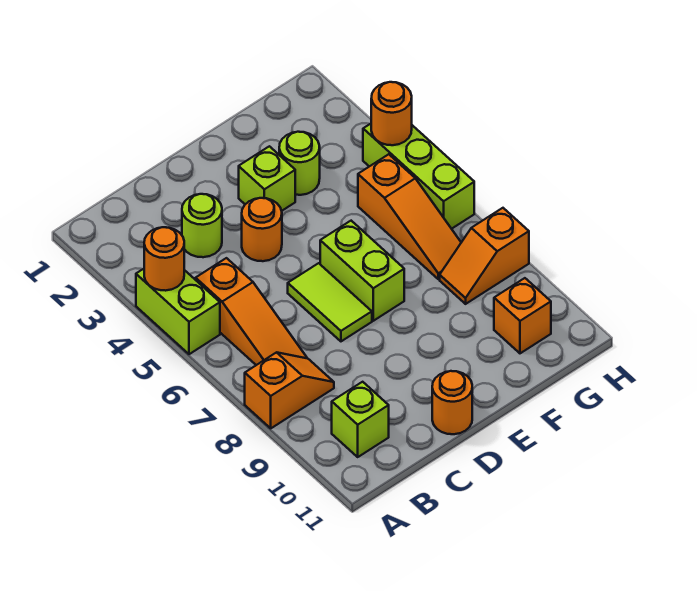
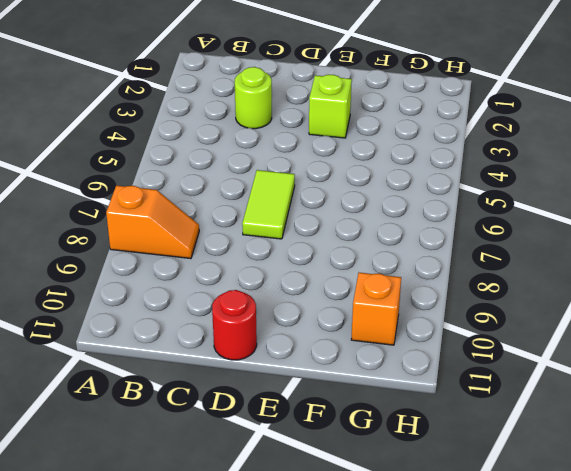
red round brick D11 level 1 -> orange round brick D11 level 1
none -> lime brick A4:A5 level 1
none -> orange slope B5:B7 level 1 top 5
none -> lime brick B10 level 1

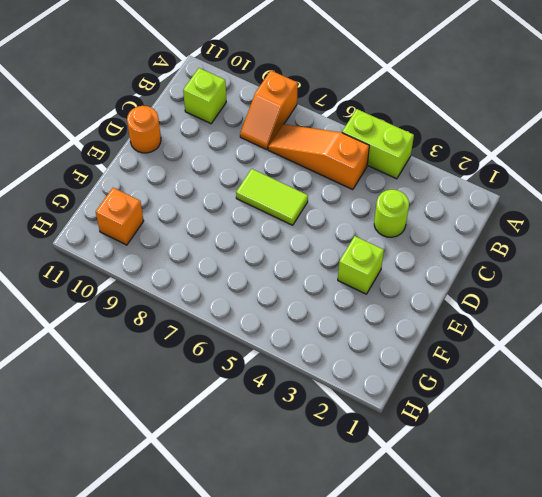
none -> orange round brick D4 level 1
none -> lime brick E6:E7 level 1
none -> lime round brick F3 level 1

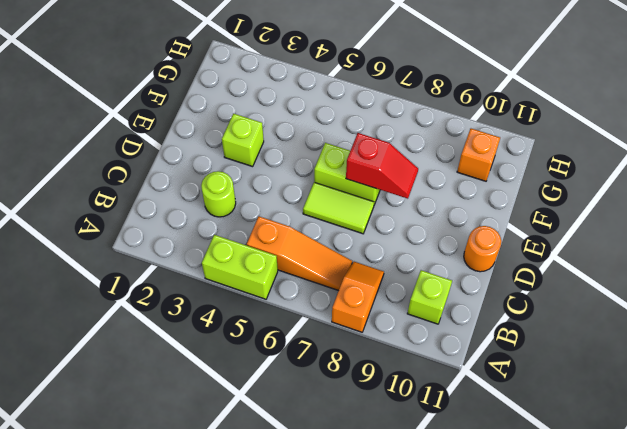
red slope E7:E8 level 2 top 7 -> none
none -> orange round brick D4 level 1
none -> lime round brick F3 level 1
none -> orange slope G5:G7 level 1 top 5

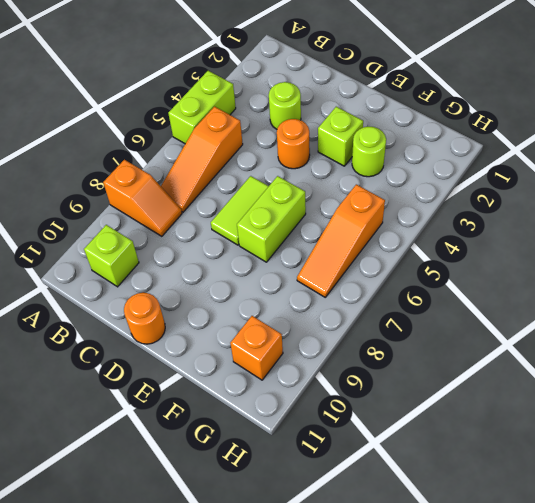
none -> orange slope G8:H8 level 1 top H
none -> lime brick H4:H6 level 1
none -> orange round brick A4 level 2

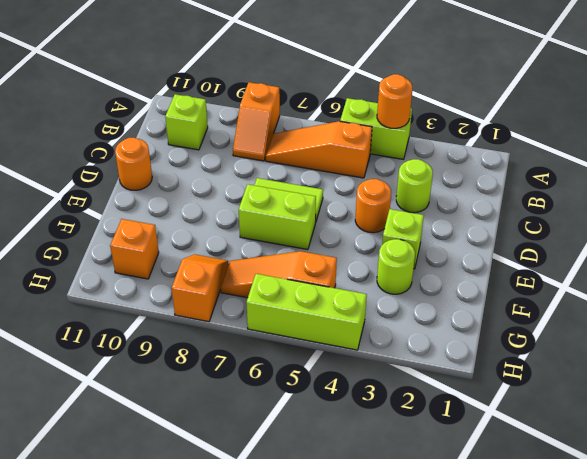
none -> orange round brick H4 level 2

